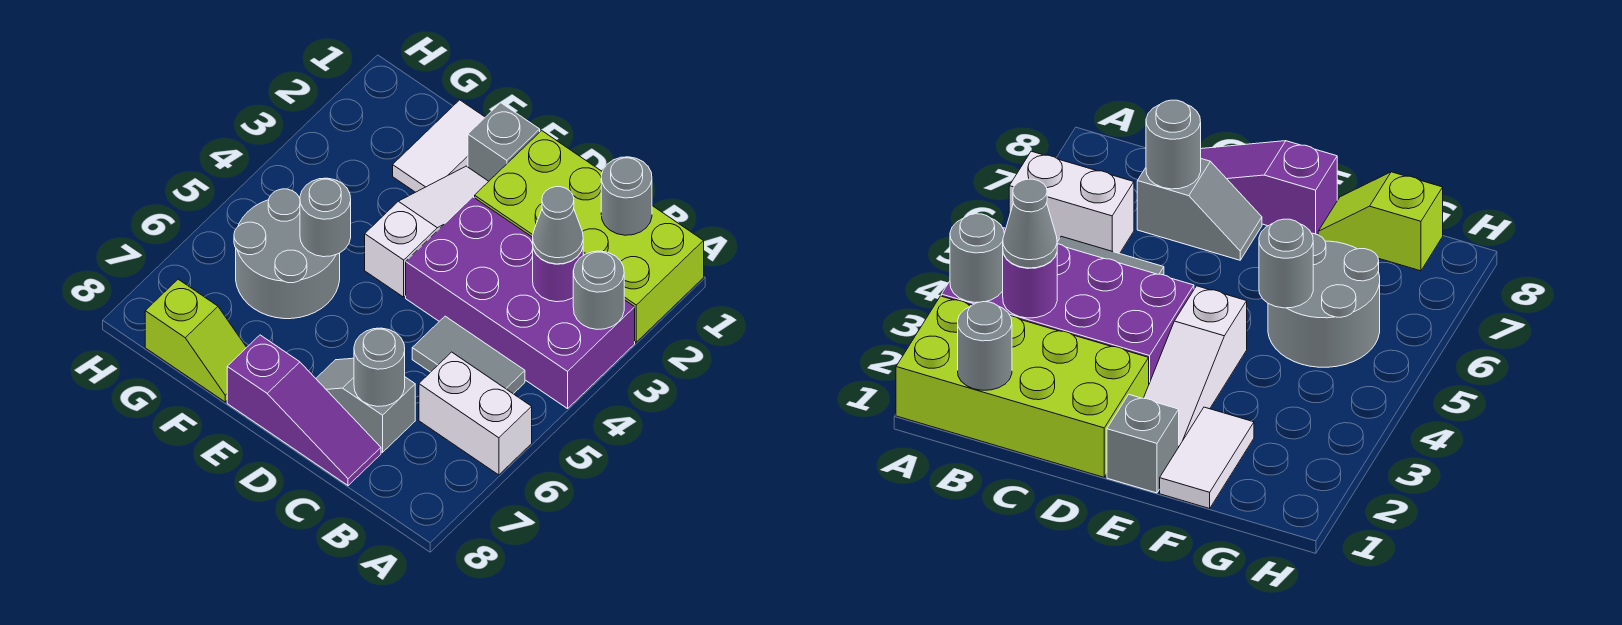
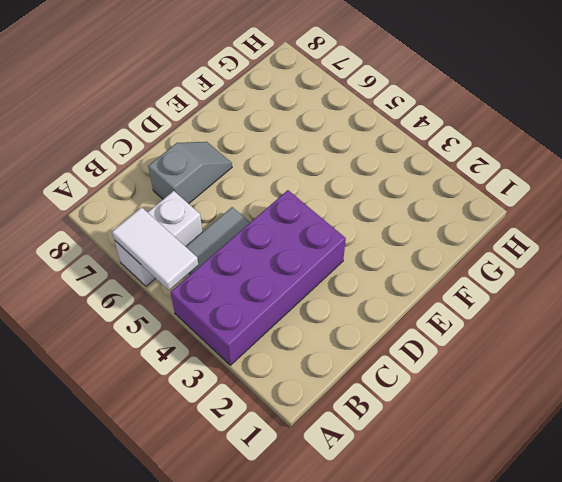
white tile A5:A6 level 2 -> white tile F1:F2 level 1
none -> lime brick A1:D2 level 1
none -> purple slope C8:E8 level 1 top E
none -> grey brick E1 level 1

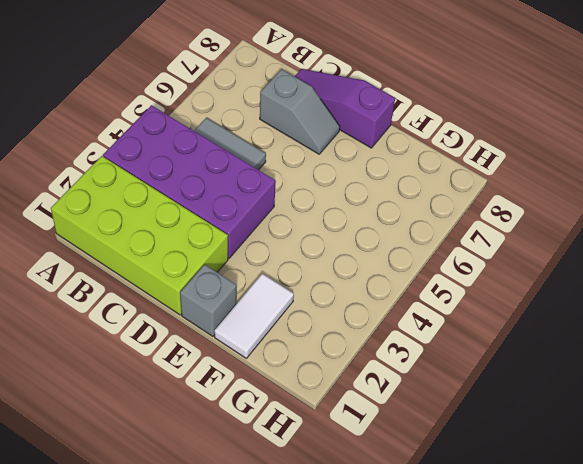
none -> white brick A6:B6 level 1
none -> white slope E2:E4 level 1 top 4
none -> grey round brick F5:G6 level 1

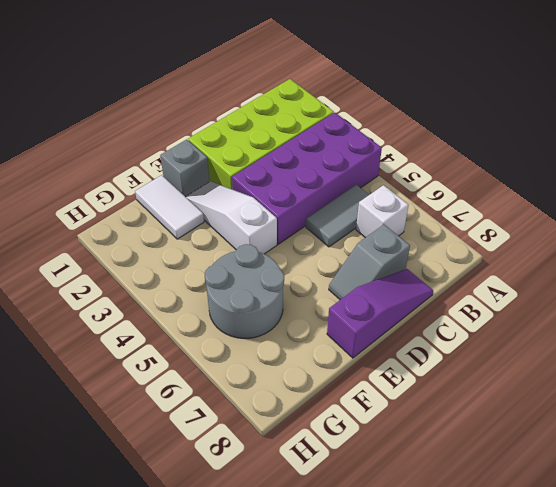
white brick B6 level 1 -> white brick A6:B6 level 1
none -> lime slope F8:G8 level 1 top G
none -> grey round brick A3 level 2
none -> grey round brick B1 level 2

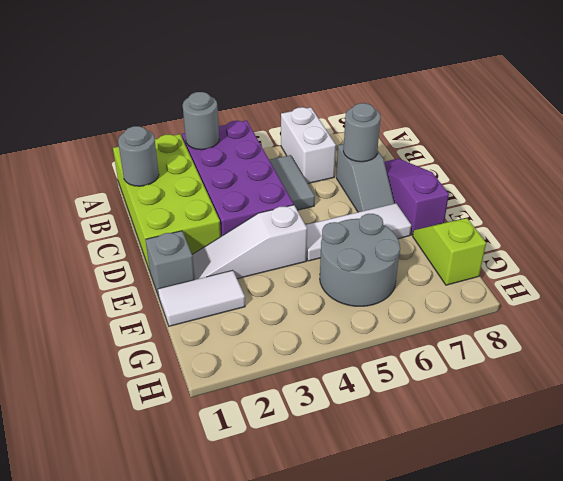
white tile E5:E7 level 1 -> none
none -> purple round brick B3 level 2
none -> grey round brick F5 level 2
none -> grey cone B3 level 3

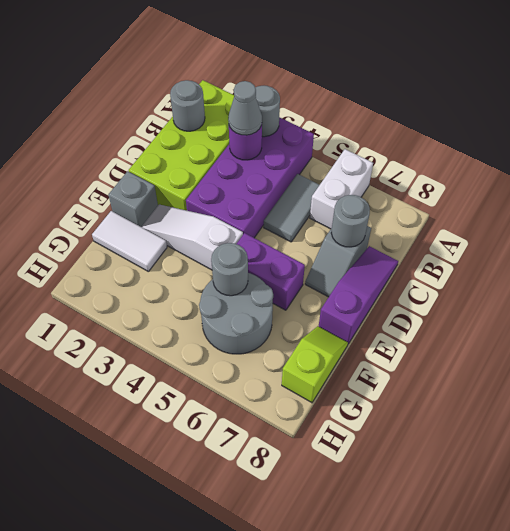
purple brick E5:E6 level 1 -> none

